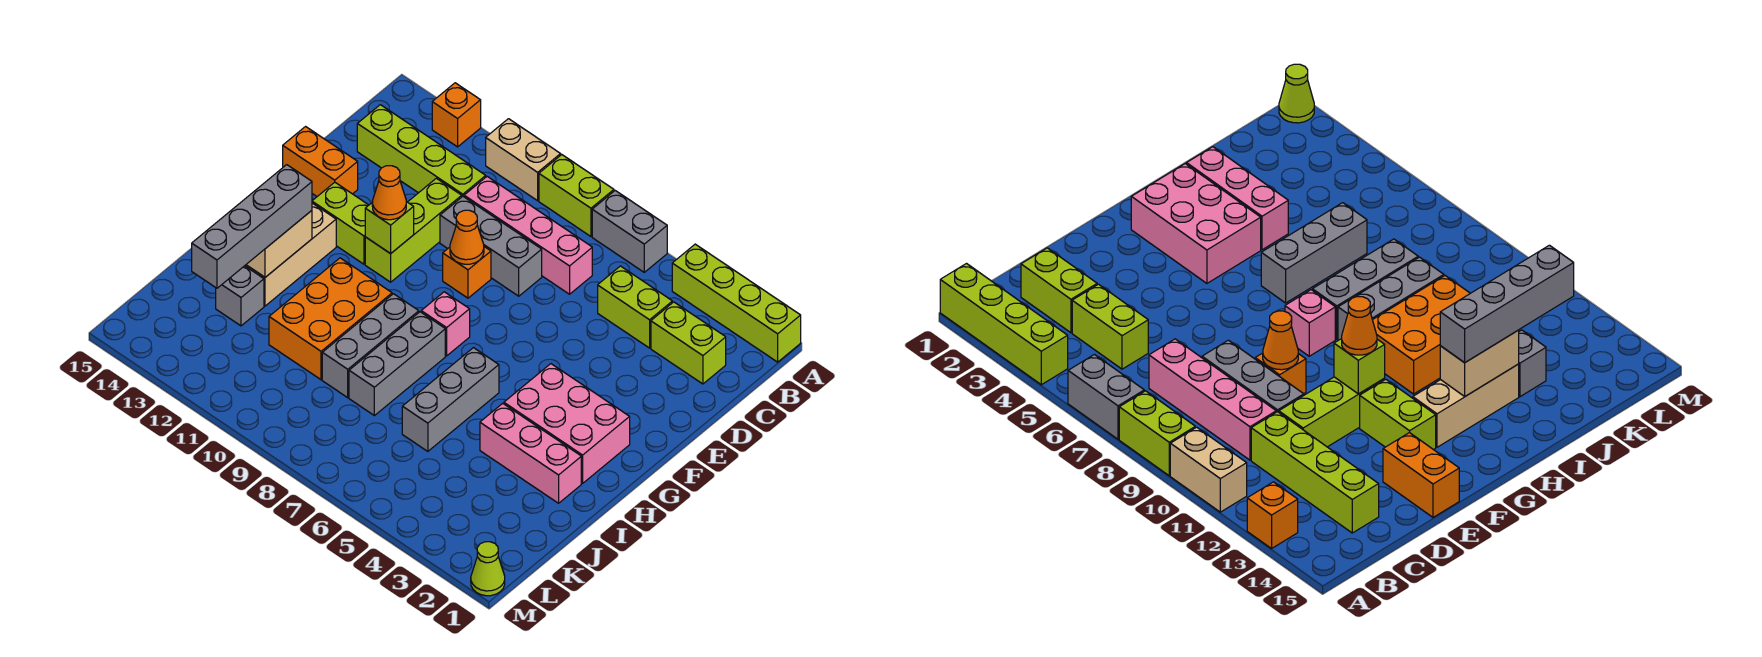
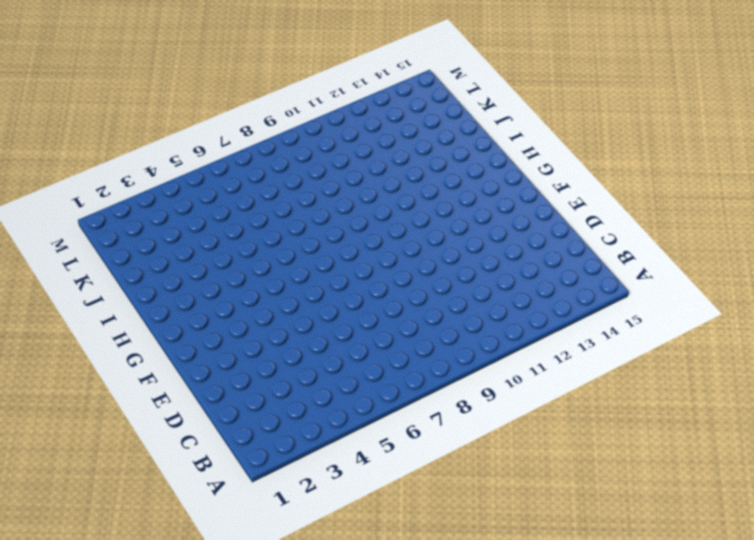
none -> lime brick A1:A4 level 1
none -> grey brick A6:A7 level 1
none -> lime brick A8:A9 level 1

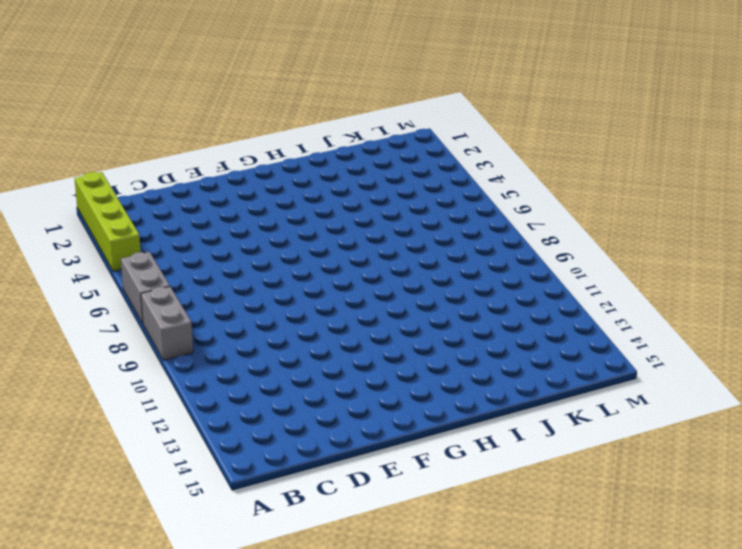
grey brick A8:A9 level 1 -> lime brick A8:A9 level 1
none -> tan brick A10:A11 level 1
none -> orange brick A13 level 1
none -> lime brick C2:C3 level 1

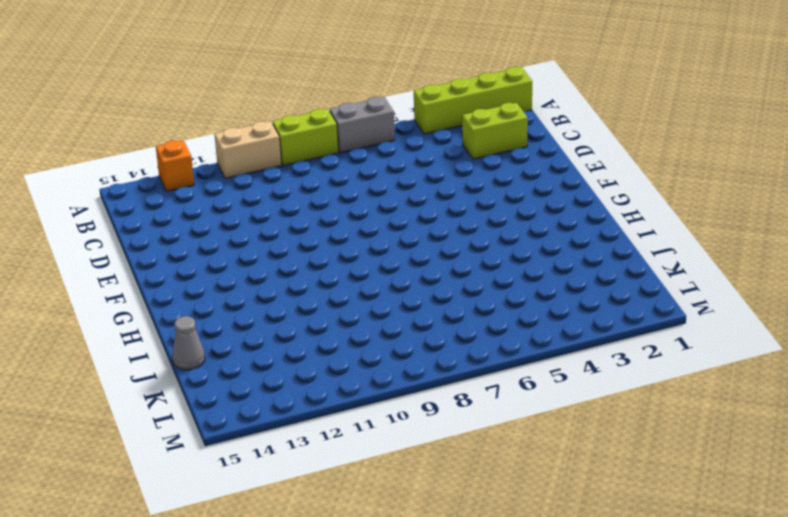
grey cone J15 level 1 -> none
none -> lime brick C4:C5 level 1
none -> pink brick C7:C10 level 1
none -> lime brick C11:C14 level 1

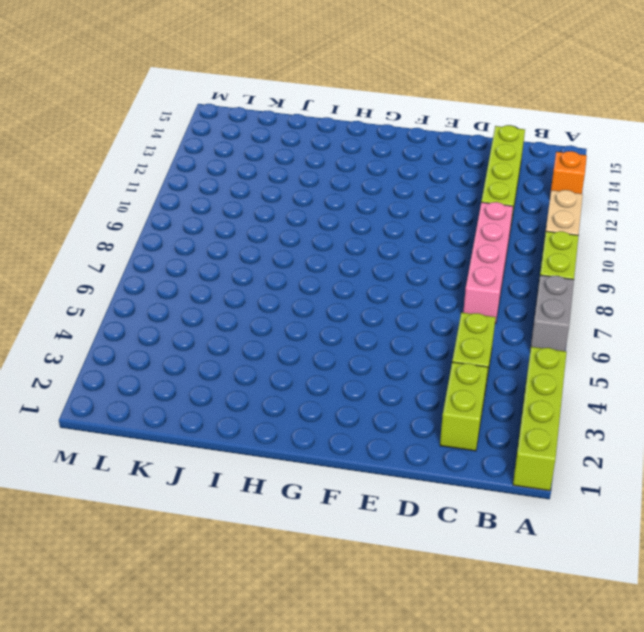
none -> grey brick D8:D10 level 1
none -> lime brick D11:F11 level 1
none -> orange brick E9 level 1

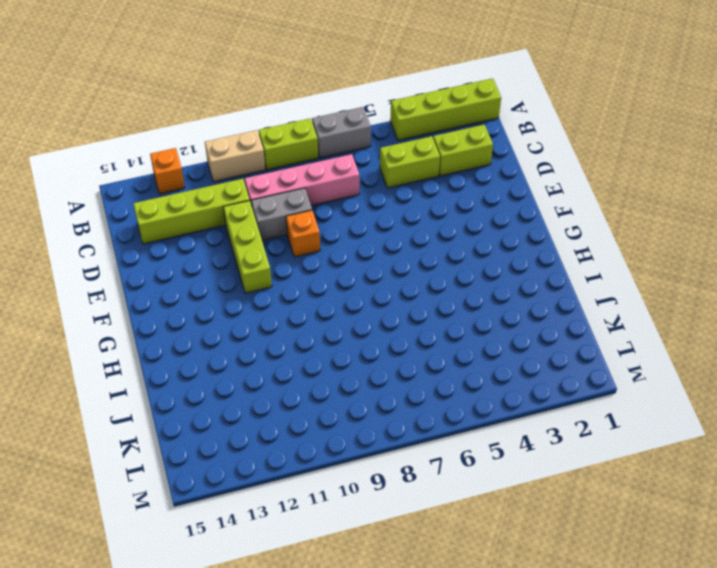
grey brick D9:D10 level 1 -> grey brick D8:D10 level 1
none -> orange brick E14:E15 level 1
none -> lime brick F12:F13 level 1
none -> pink brick G2:H4 level 1

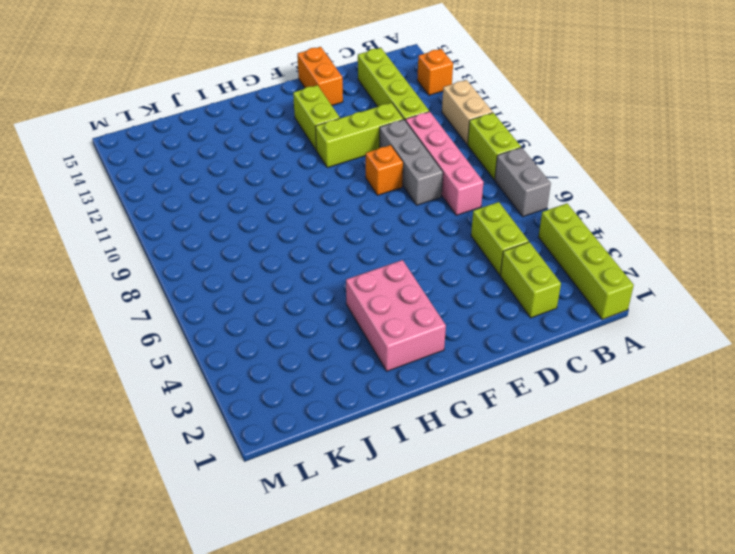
none -> pink brick G8 level 1
none -> tan brick G13:I13 level 1
none -> grey brick H6:J6 level 1

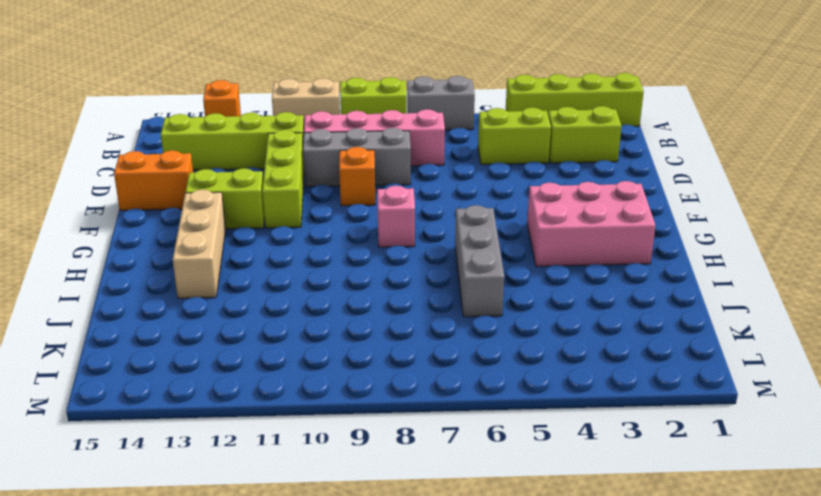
none -> grey brick H8:J8 level 1
none -> grey brick H9:J9 level 1
none -> orange brick H10:J11 level 1

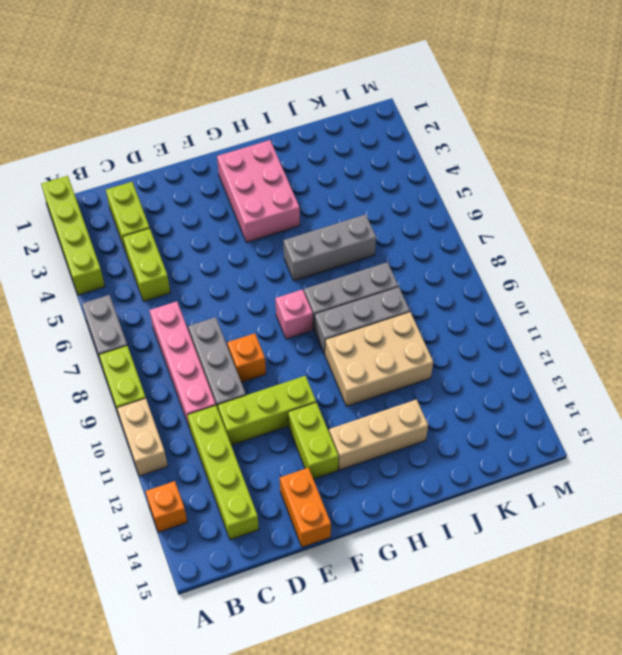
tan brick H10:J11 level 1 -> orange brick H10:J11 level 1
none -> pink brick I2:I4 level 1
none -> grey brick J13 level 1
none -> lime cone M1 level 1

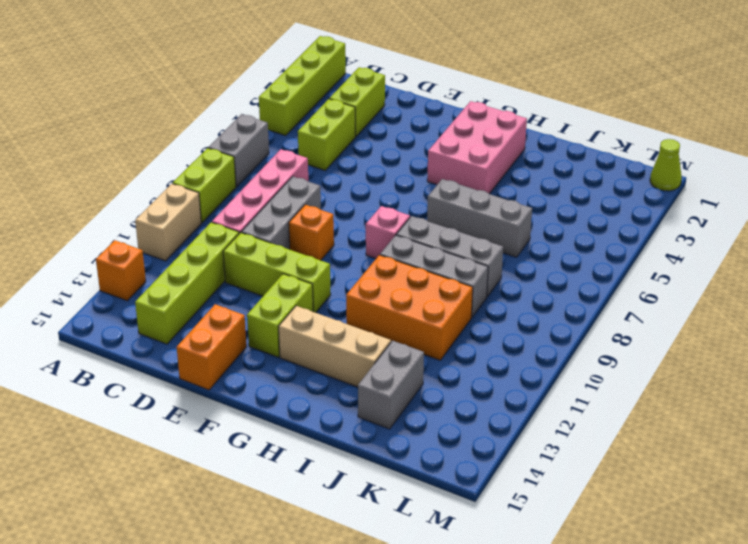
grey brick J13:J14 level 1 -> grey brick J13 level 1
none -> pink brick I2:I4 level 1
none -> orange cone E9 level 2
none -> lime brick F11 level 2

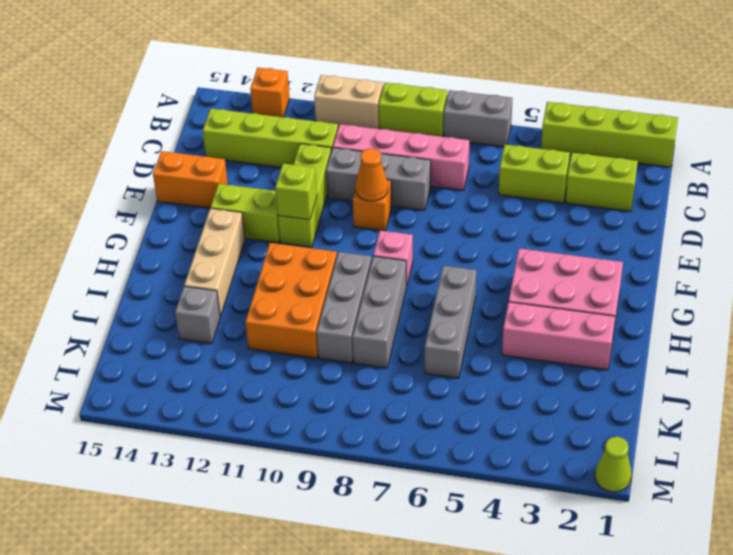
none -> tan brick H13:I13 level 2
none -> orange cone F11 level 3
none -> grey brick H13:K13 level 3

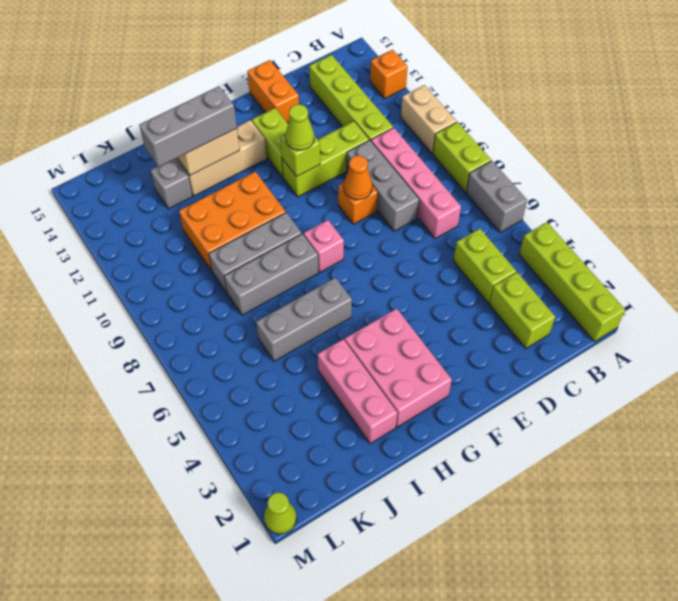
lime cone F11 level 3 -> orange cone F11 level 3
grey brick H13:J13 level 3 -> grey brick H13:K13 level 3

